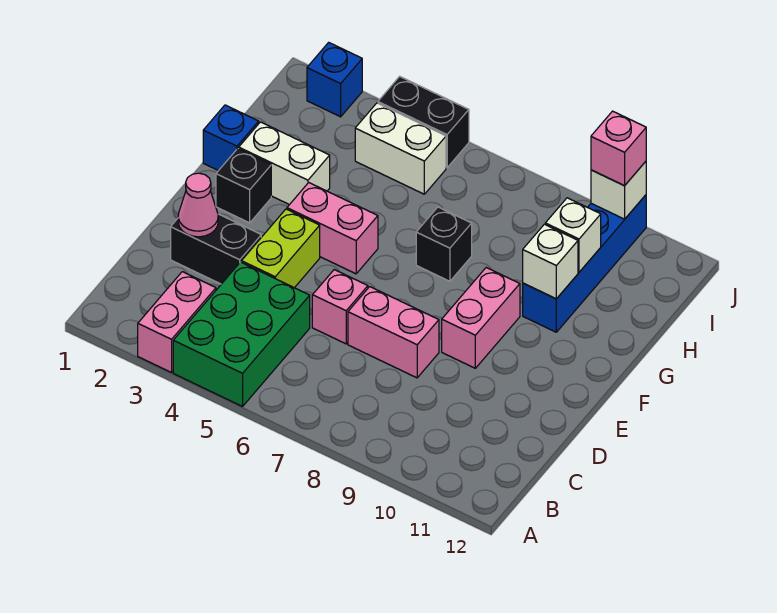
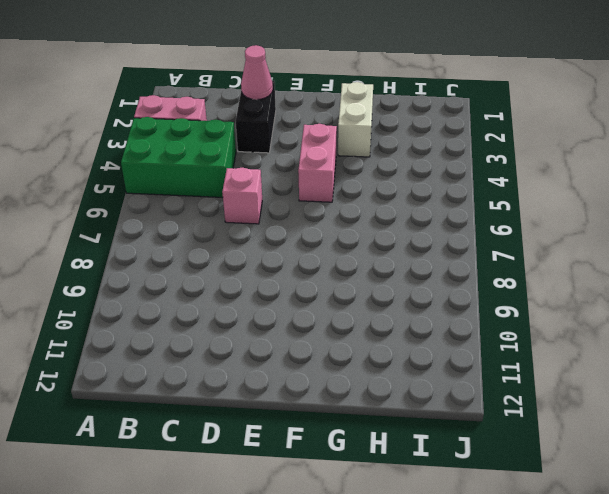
none -> lime brick D4:E4 level 1
none -> pink brick D7:D8 level 1
none -> pink brick E9:F9 level 1

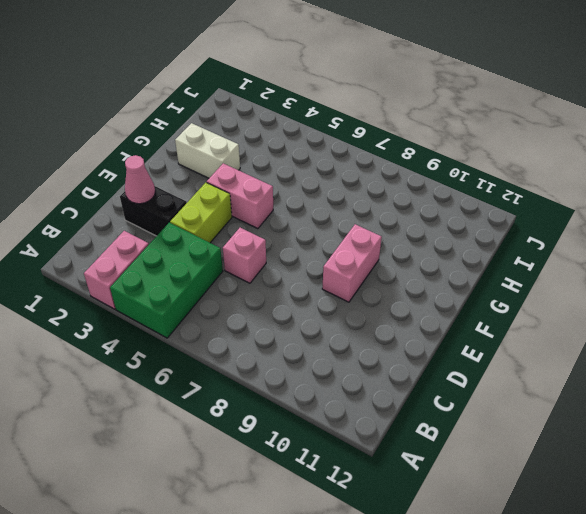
none -> pink brick D7:D8 level 1
none -> black brick F2 level 1
none -> blue brick G1 level 1

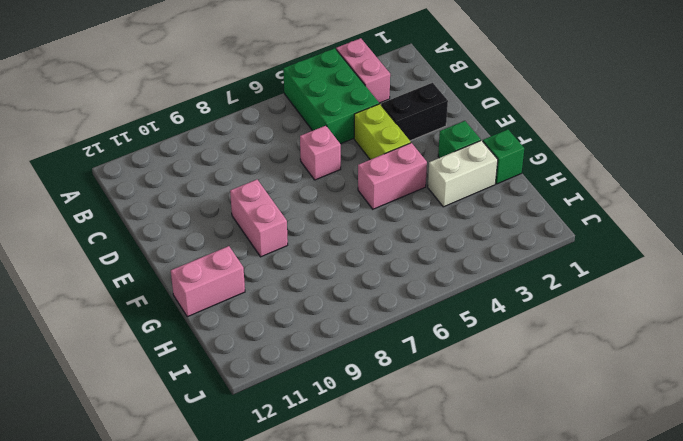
green brick F2 level 1 -> black brick F2 level 1
green brick G1 level 1 -> blue brick G1 level 1
pink brick G11:G12 level 1 -> pink brick D7:D8 level 1
none -> black brick G7 level 1
none -> blue brick G10:J10 level 1
none -> white brick I4:I5 level 1

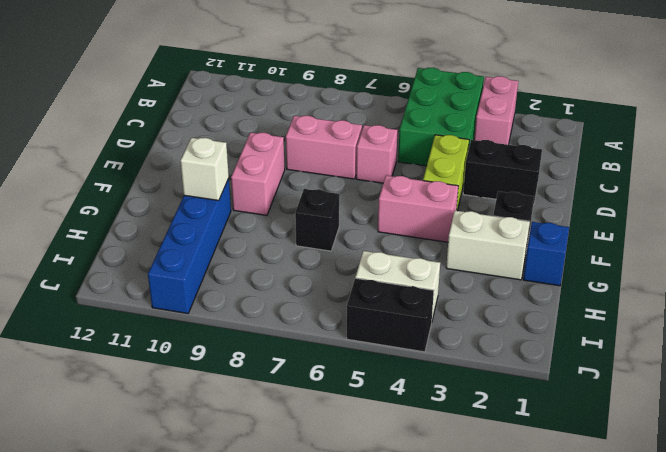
none -> blue brick J2 level 1
none -> pink cone D2 level 2
none -> white brick H10 level 2

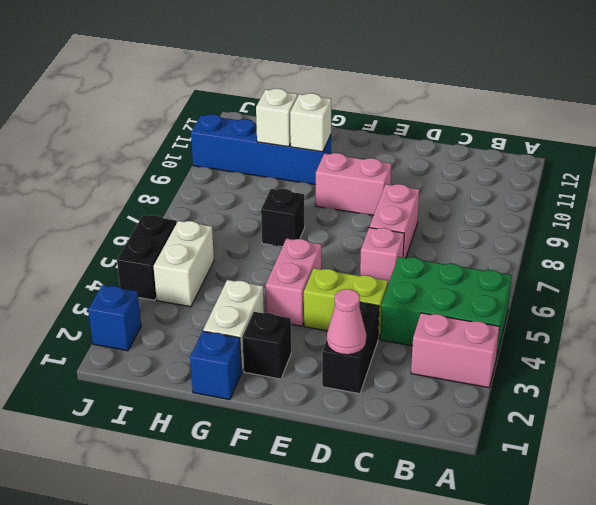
none -> white brick J10 level 2
none -> pink brick J10 level 3

